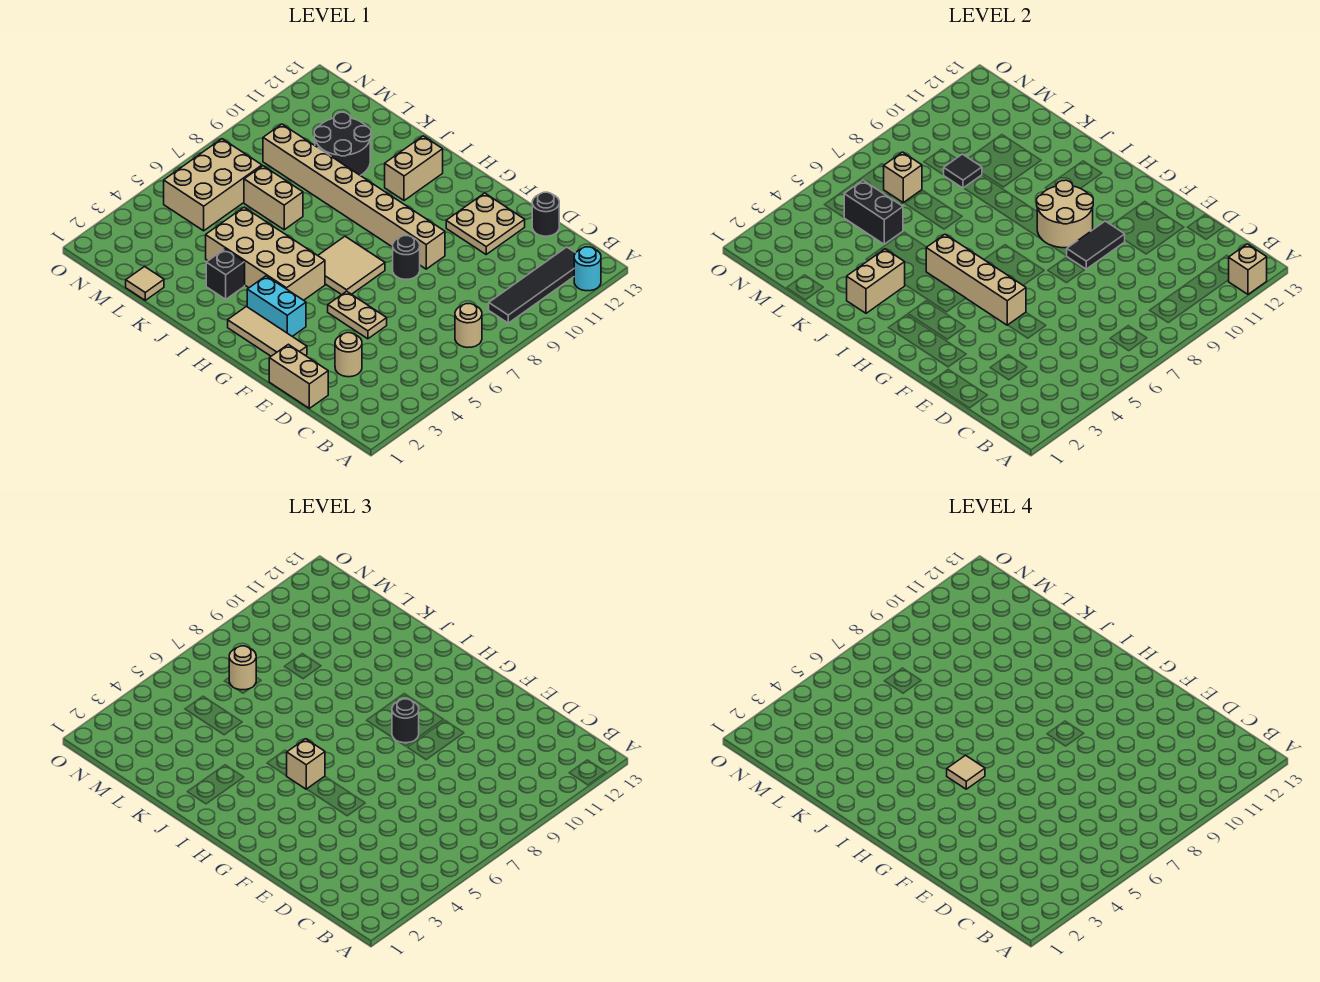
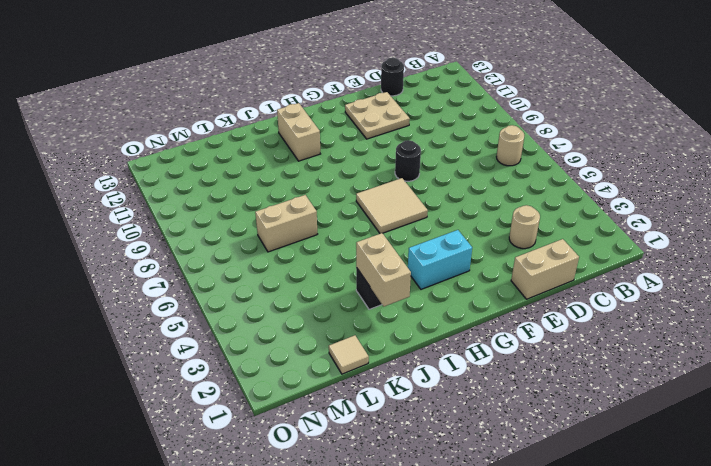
none -> cyan round brick A12 level 1
none -> black tile B9:B12 level 1
none -> tan plate E5:F5 level 1
none -> tan tile F2:H2 level 1

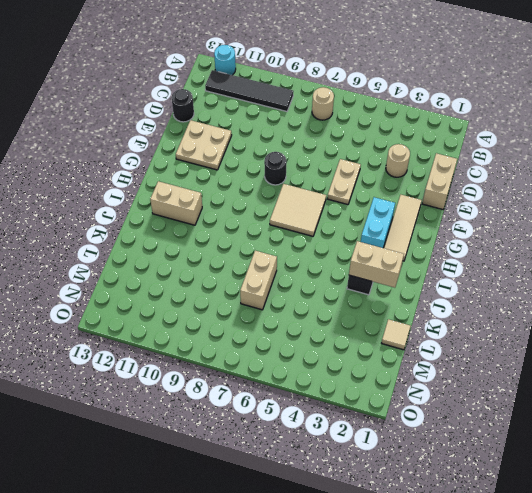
none -> tan brick F9:M9 level 1
none -> tan brick H4:K5 level 1
none -> black round brick K10:L11 level 1
none -> tan brick M5:N7 level 1

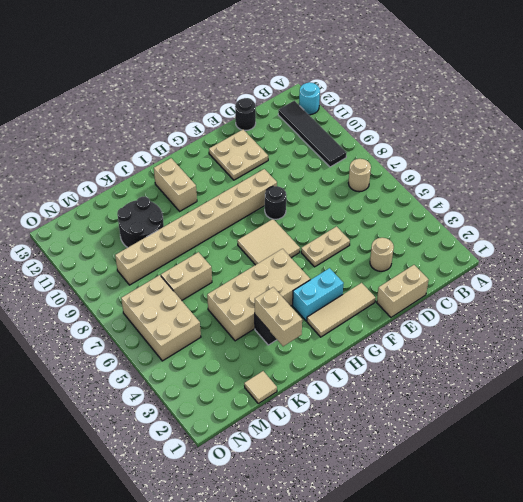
none -> tan brick A12 level 2
none -> tan brick F5:I5 level 2
none -> black tile F9:F10 level 2
none -> tan round brick G9:H10 level 2

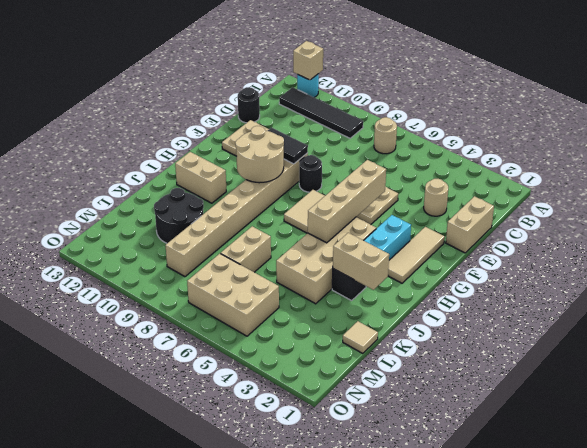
none -> black brick L5:M5 level 2
none -> black tile L9 level 2
none -> tan brick M7 level 2
none -> black round brick G9 level 3

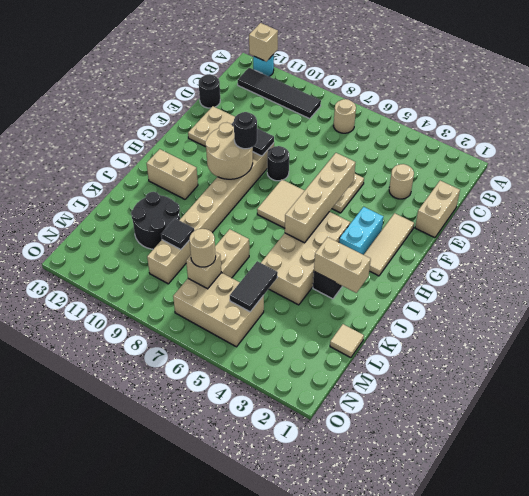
black tile L5:M5 level 2 -> black brick L5:M5 level 2
none -> tan brick H5 level 3
none -> tan tile H5 level 4

